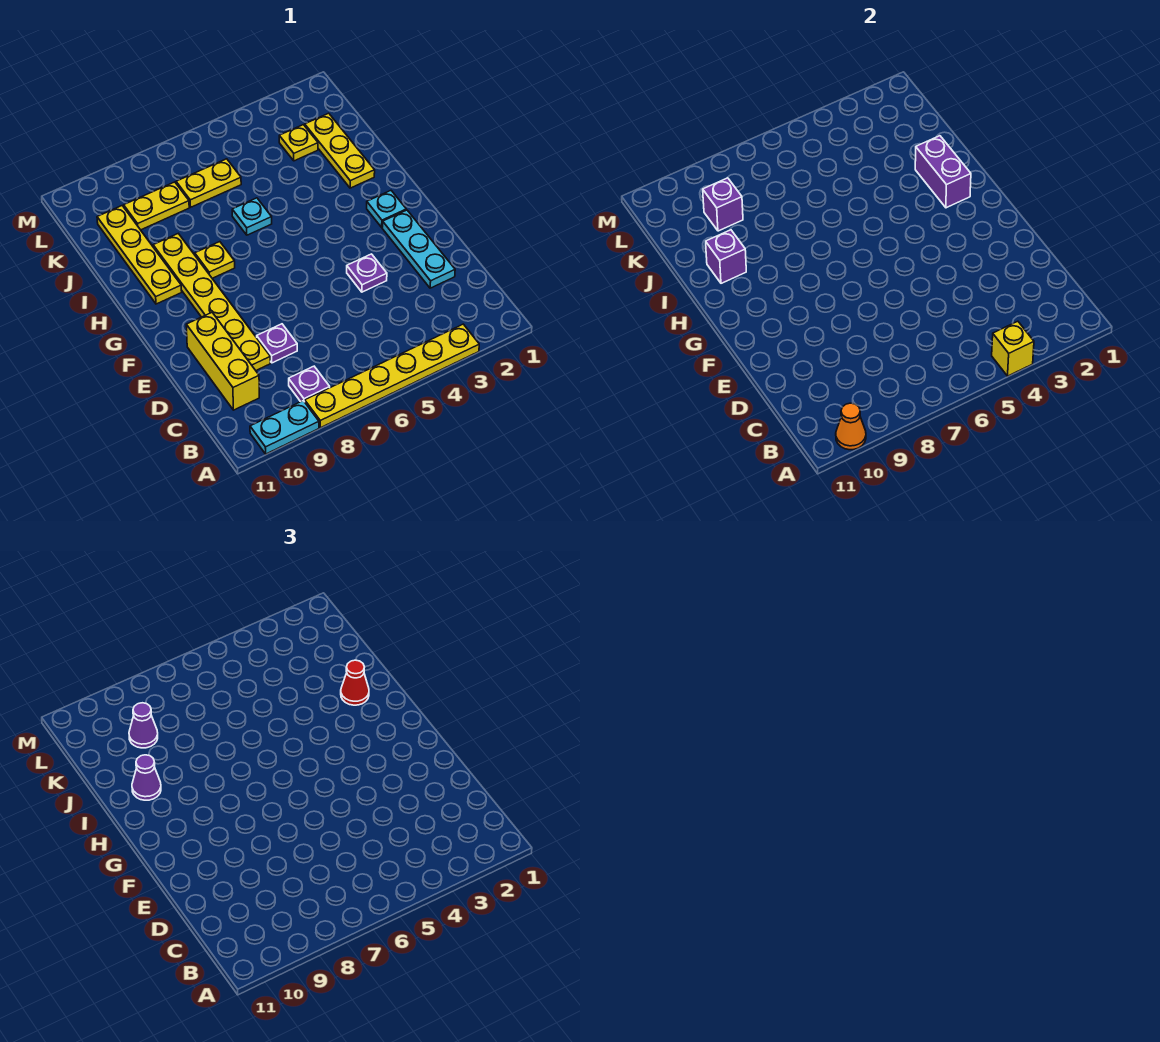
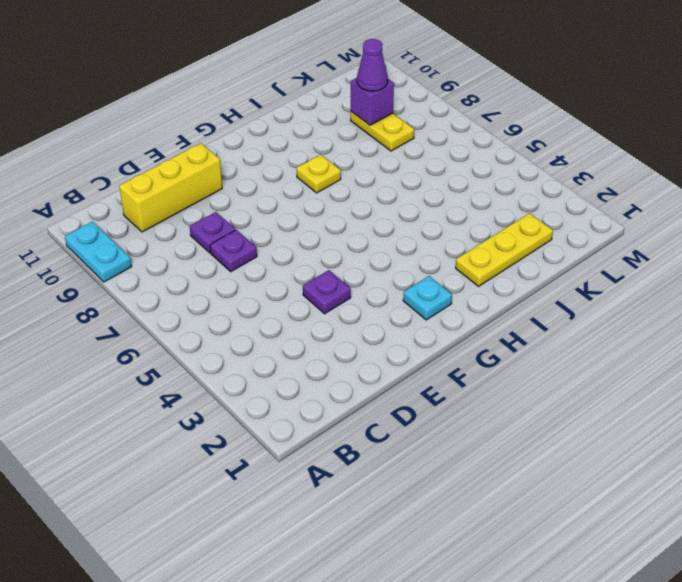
purple plate D7 level 1 -> purple plate B8 level 1
none -> yellow plate A3:A8 level 1
none -> cyan plate D2:F2 level 1
none -> yellow plate D9:I9 level 1

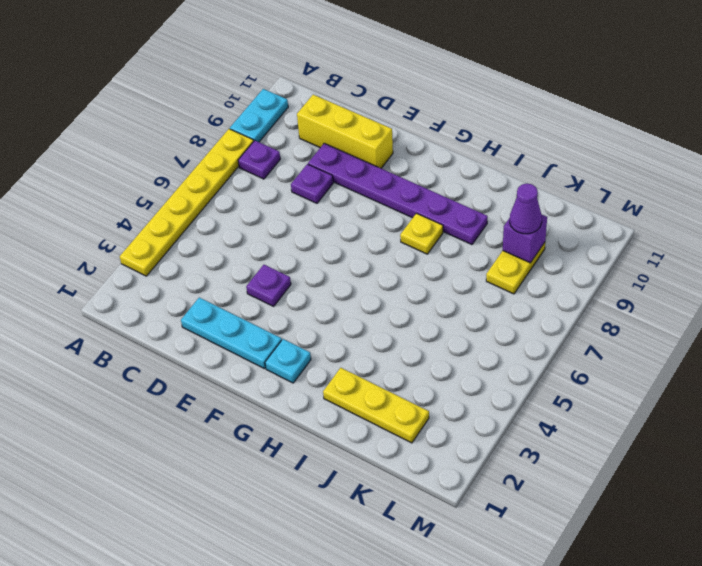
purple plate D9:I9 level 1 -> yellow plate D9:I9 level 1
none -> yellow plate H10:K10 level 1
none -> cyan plate I6 level 1
none -> yellow plate K3 level 1

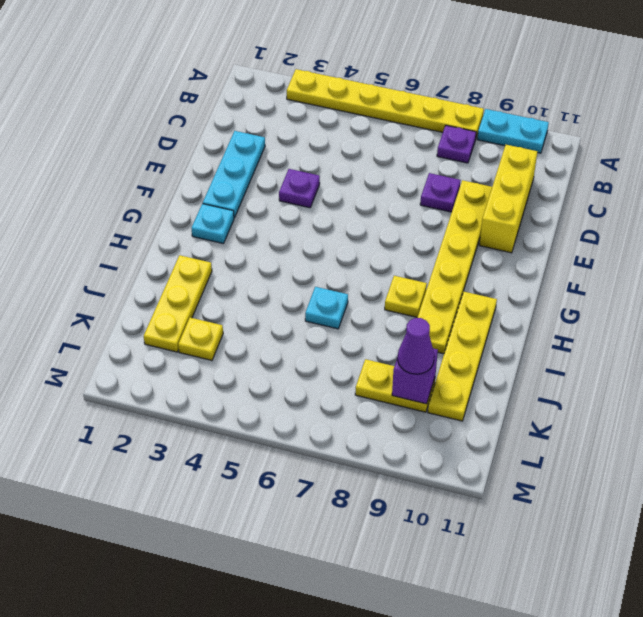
none -> yellow plate K6:K7 level 1
none -> yellow brick A4 level 2
none -> orange cone A10 level 2

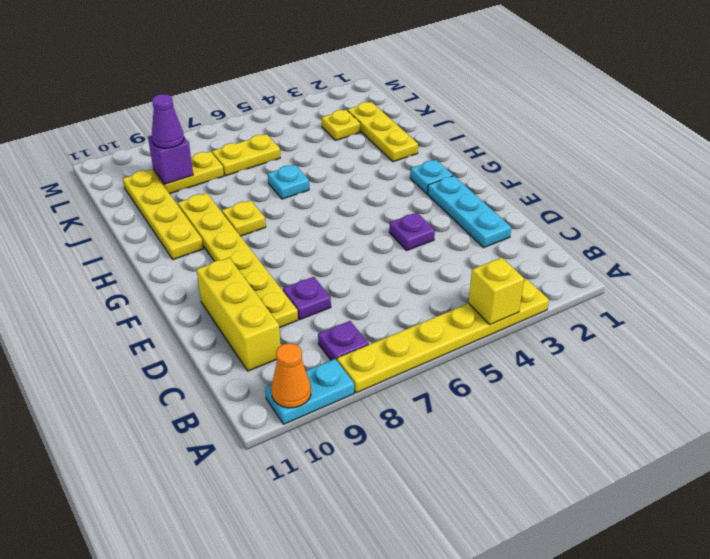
none -> purple brick H2:I2 level 2
none -> purple brick I10 level 2
none -> red cone I2 level 3

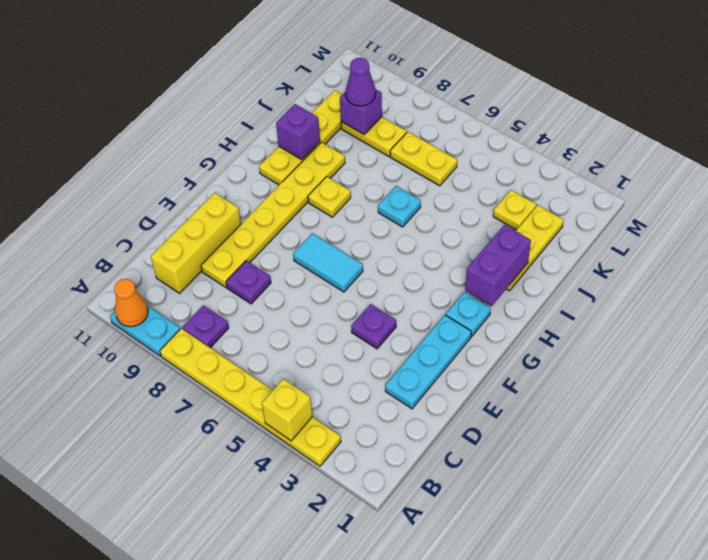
cyan tile F6:F7 level 1 -> none
none -> red cone I2 level 3
none -> purple cone I10 level 3

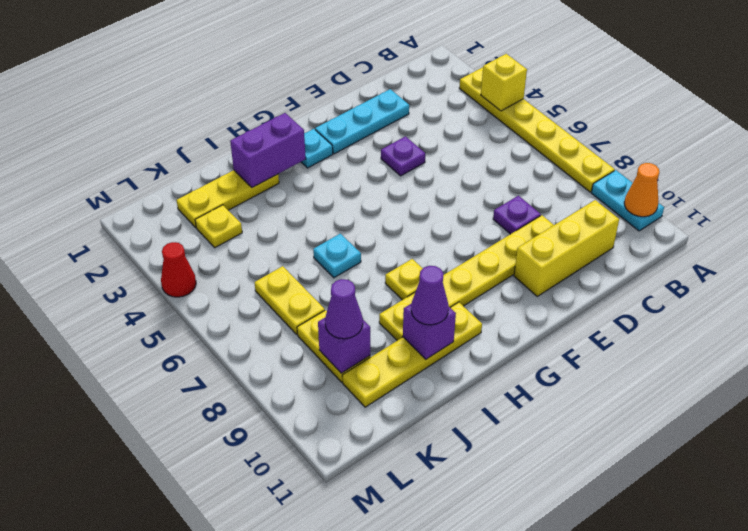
red cone M4 level 1 -> red cone I2 level 3
none -> purple plate B8 level 1

